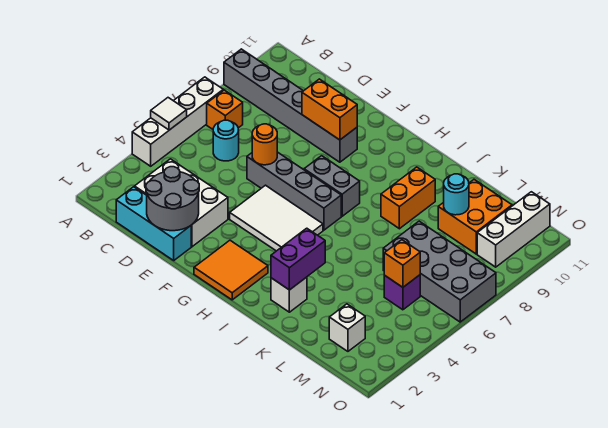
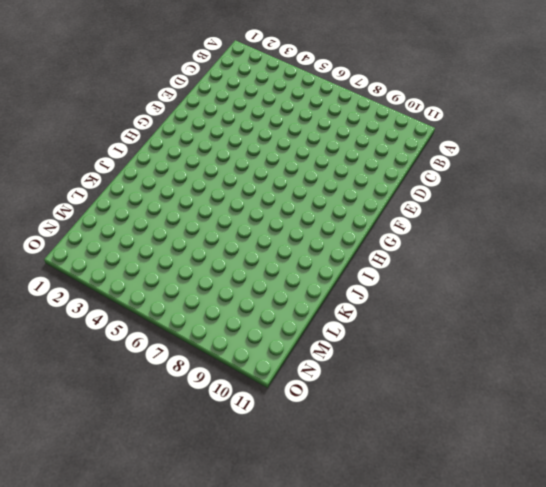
none -> white brick A4:A7 level 1
none -> grey brick A9:F9 level 1
none -> orange brick B7 level 1

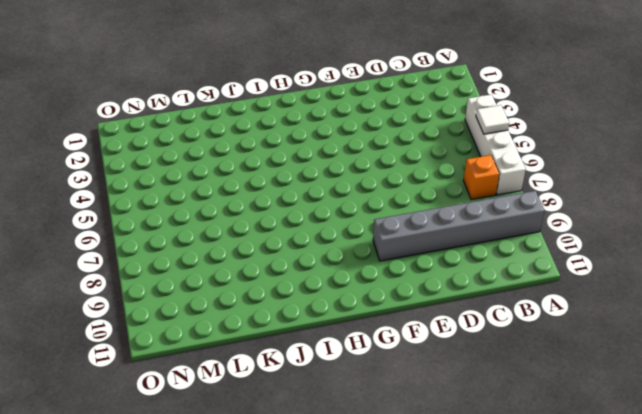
none -> cyan brick C1:E1 level 1
none -> white brick C2:E3 level 1
none -> cyan round brick C6 level 1

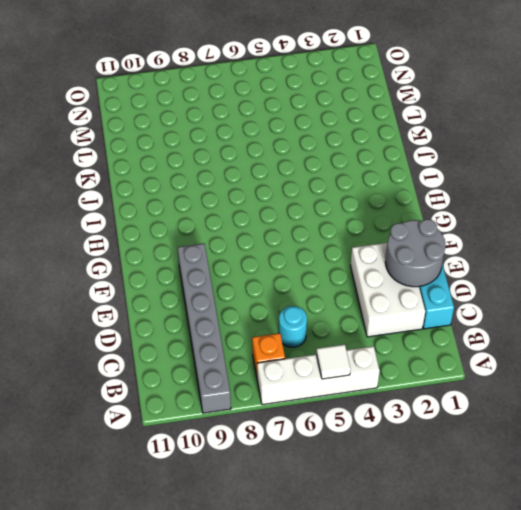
none -> grey brick E6:H6 level 1
none -> white tile F4:H5 level 1
none -> orange tile G1:H2 level 1

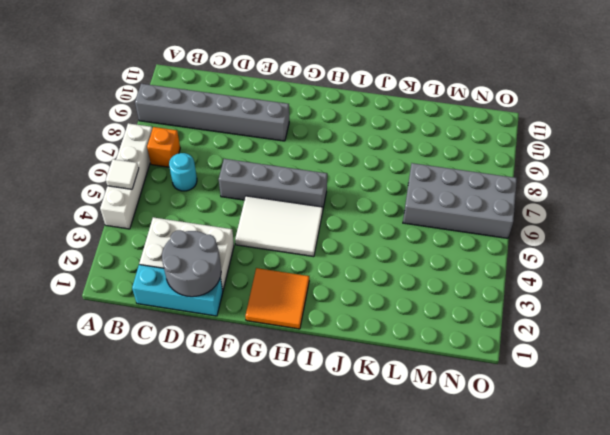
none -> grey brick G7:H7 level 1
none -> white brick J2 level 1
none -> orange brick J8:J9 level 1

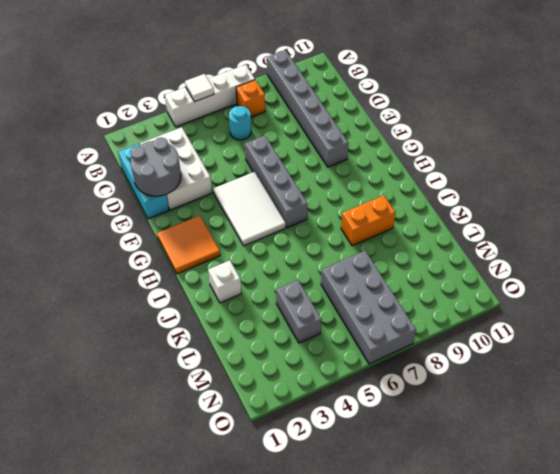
grey brick L4:M4 level 1 -> grey brick G7:H7 level 1
none -> orange brick L9:M10 level 1
none -> white brick M2 level 1
none -> purple brick M5 level 1

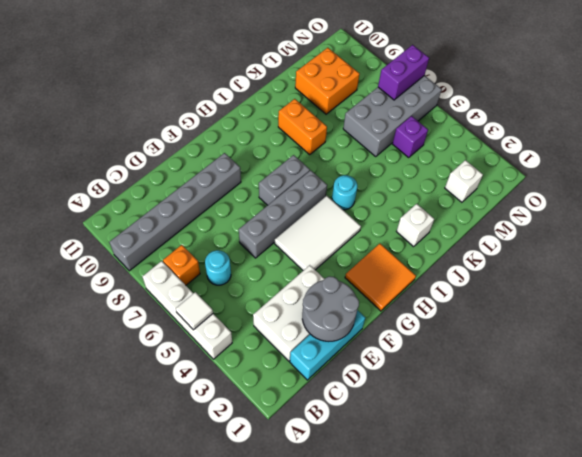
cyan round brick I5 level 1 -> cyan round brick L9 level 2
purple brick N7:O7 level 2 -> purple brick J2:J3 level 2
none -> white brick N9:N11 level 1
none -> orange round brick E6 level 2
none -> orange brick E9:F9 level 2

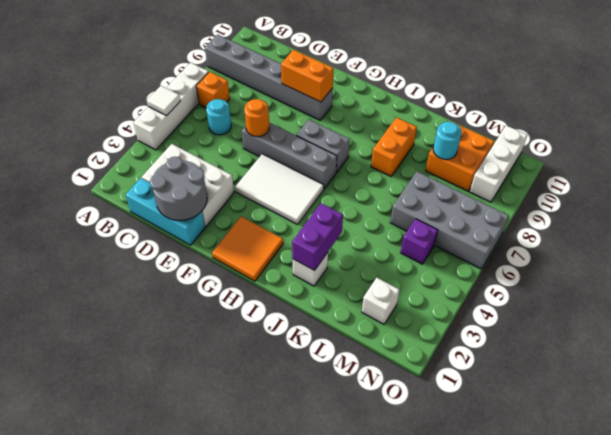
none -> orange brick M5 level 2

